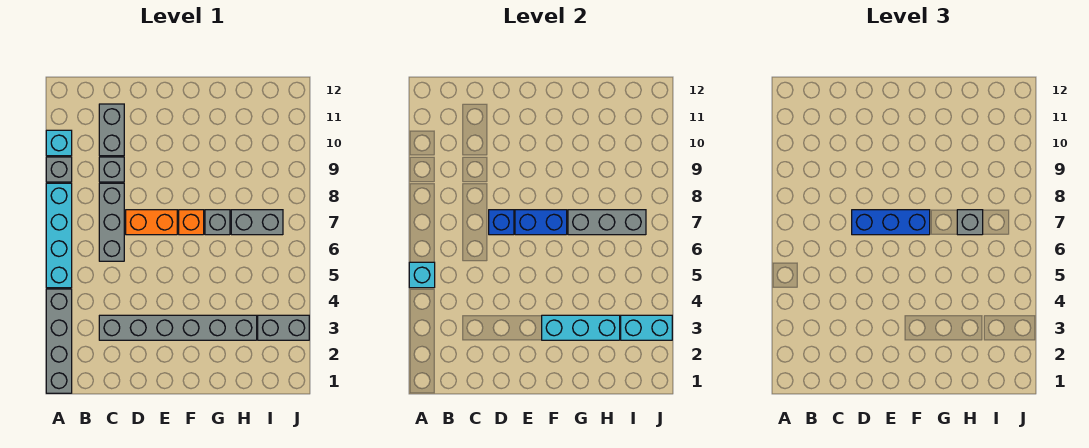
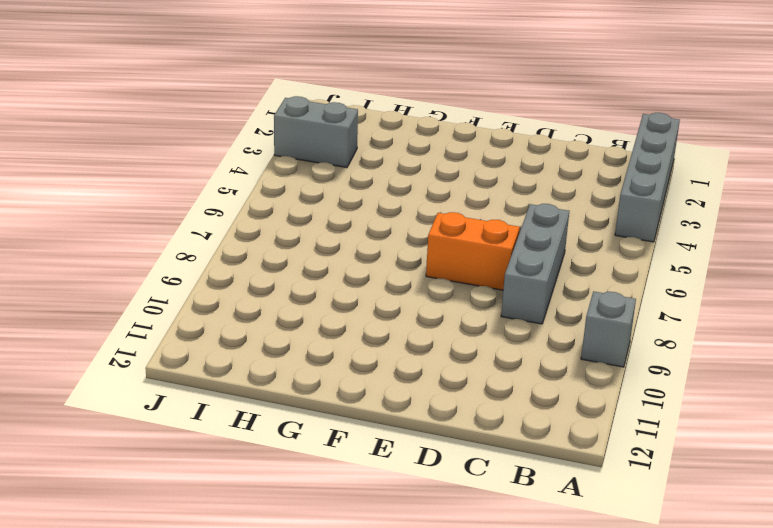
none -> cyan brick A5:A8 level 1
none -> cyan brick A10 level 1
none -> grey brick C3:H3 level 1

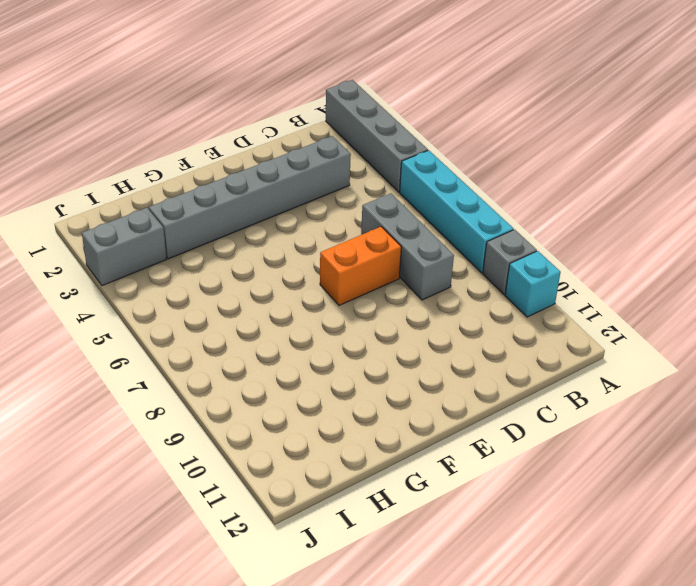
none -> grey brick C9 level 1
none -> grey brick C10:C11 level 1
none -> orange brick F7 level 1

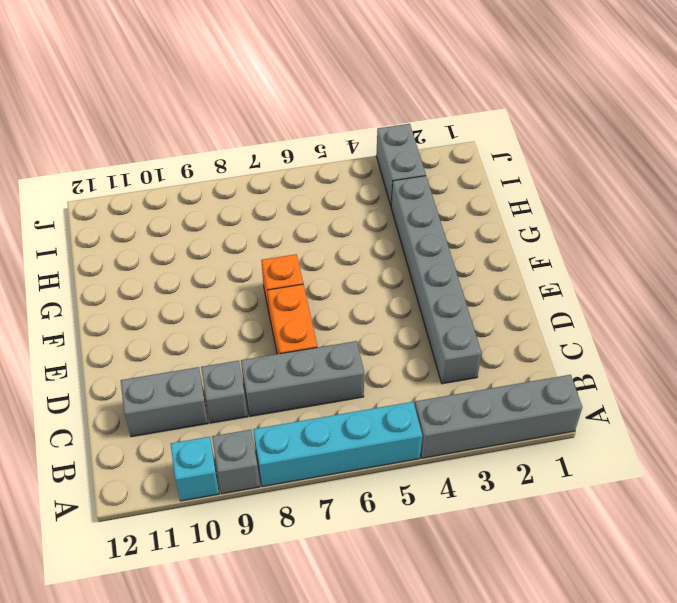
none -> grey brick G7 level 1
none -> grey brick H7:I7 level 1
none -> cyan brick A5 level 2

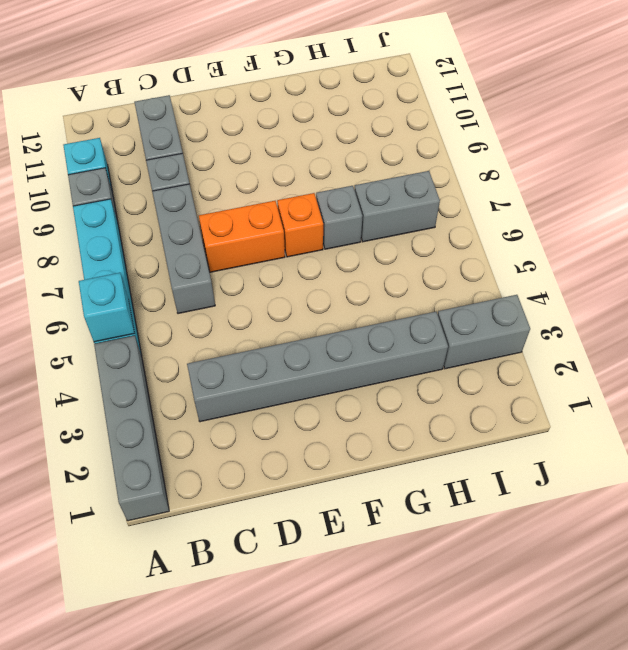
none -> blue brick D7 level 2
none -> blue brick E7:F7 level 2
none -> cyan brick F3:H3 level 2

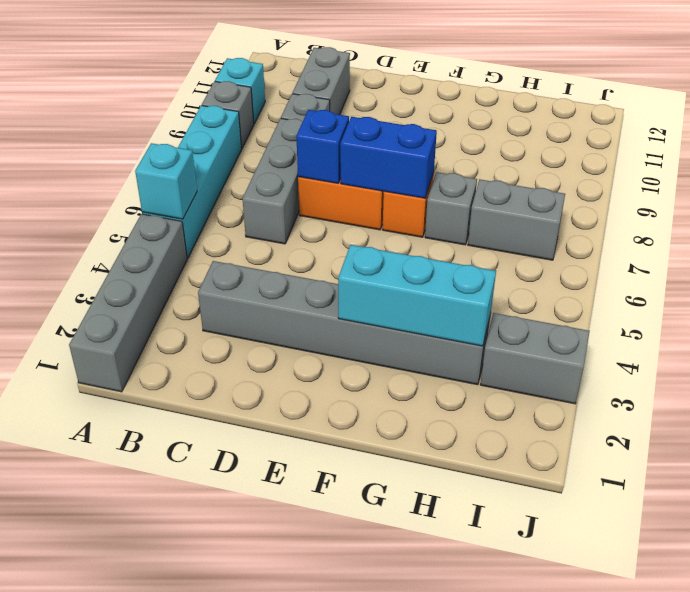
none -> grey brick G7:I7 level 2
none -> cyan brick I3:J3 level 2
none -> blue brick D7:F7 level 3

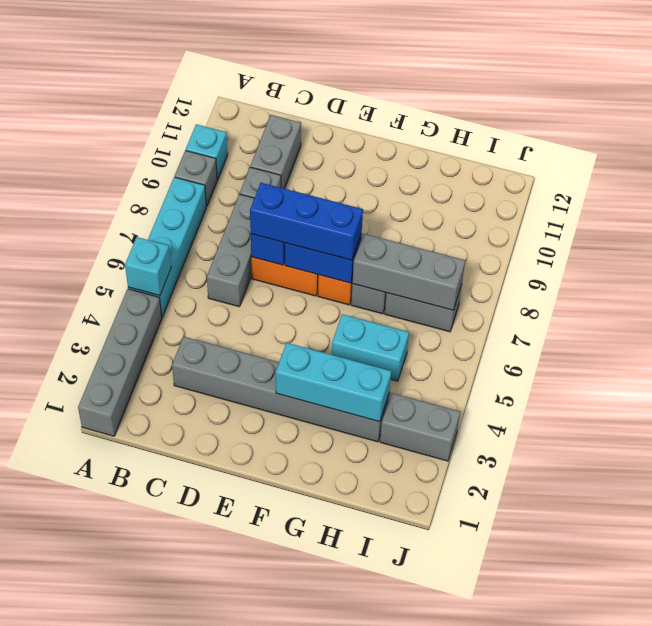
cyan brick G5:H5 level 1 -> cyan brick I3:J3 level 2
none -> grey brick H7 level 3

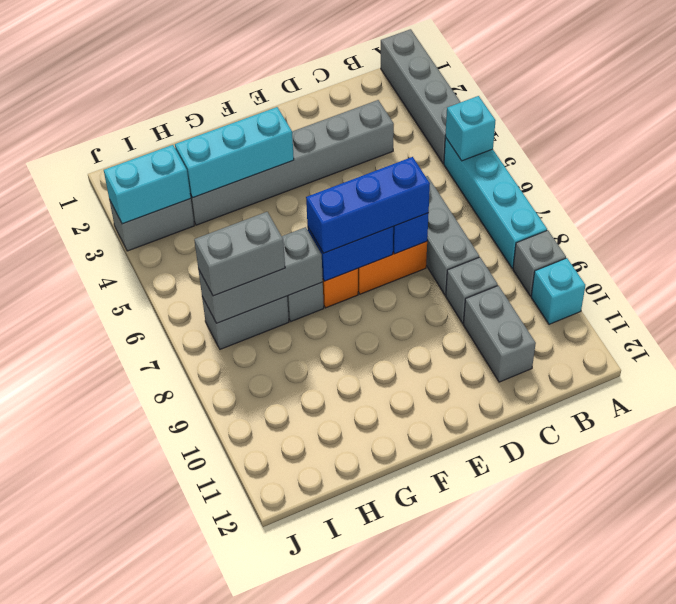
grey brick H7:I7 level 3 -> grey brick H7 level 3

